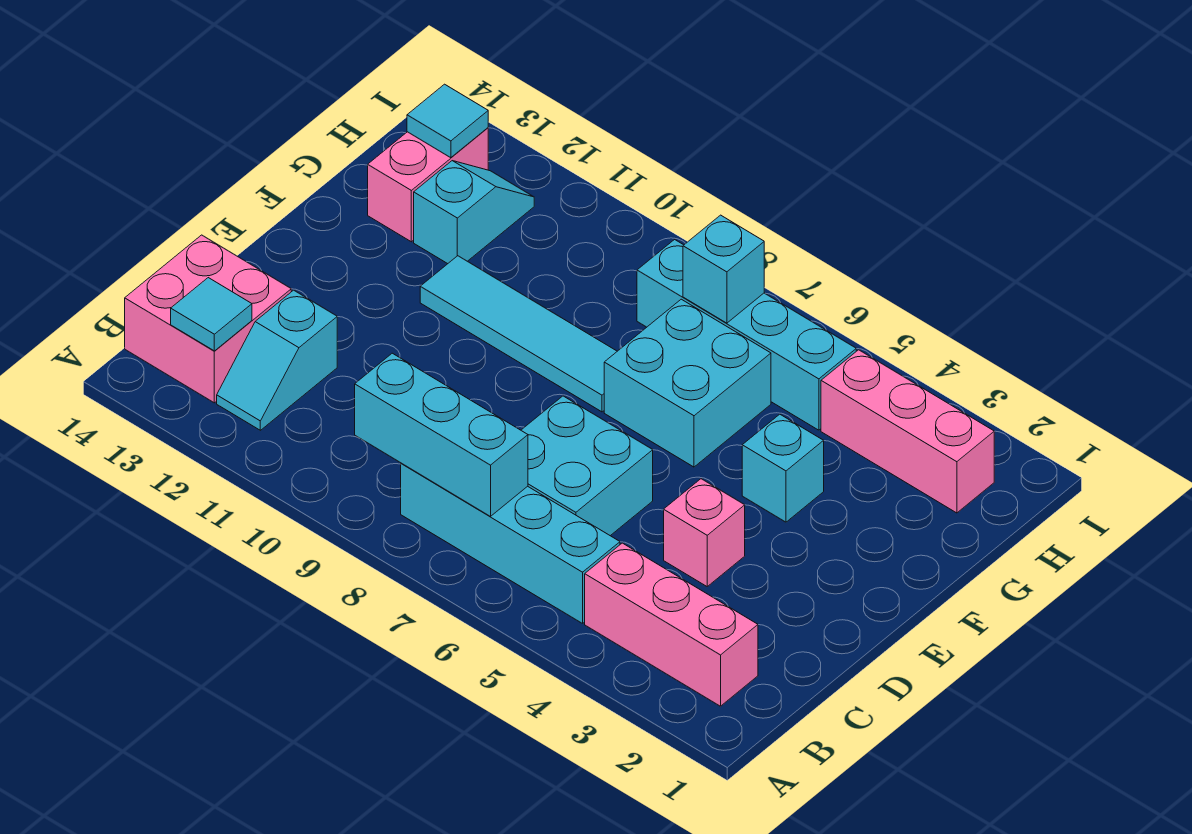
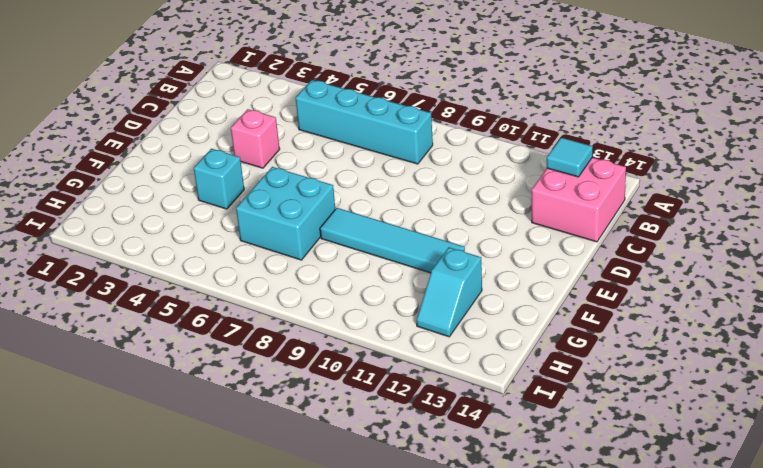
none -> pink brick B2:B4 level 1
none -> cyan slope B12:C12 level 1 top C
none -> cyan brick C6:D7 level 1

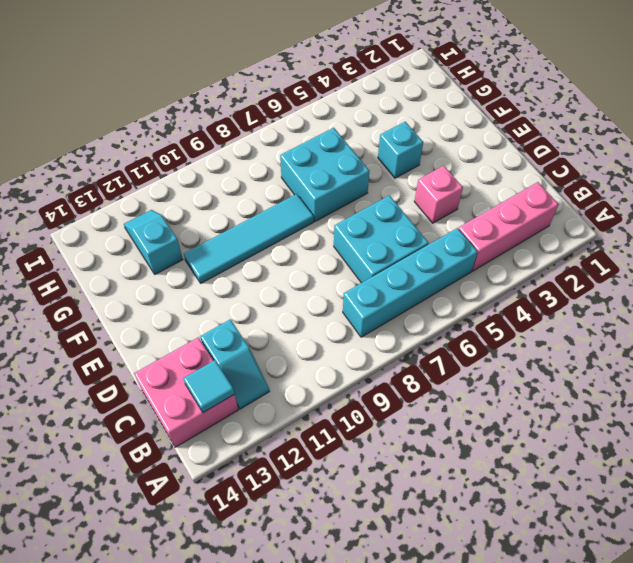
none -> pink brick G13:H13 level 1
none -> pink brick H2:H4 level 1
none -> cyan brick H5:H8 level 1

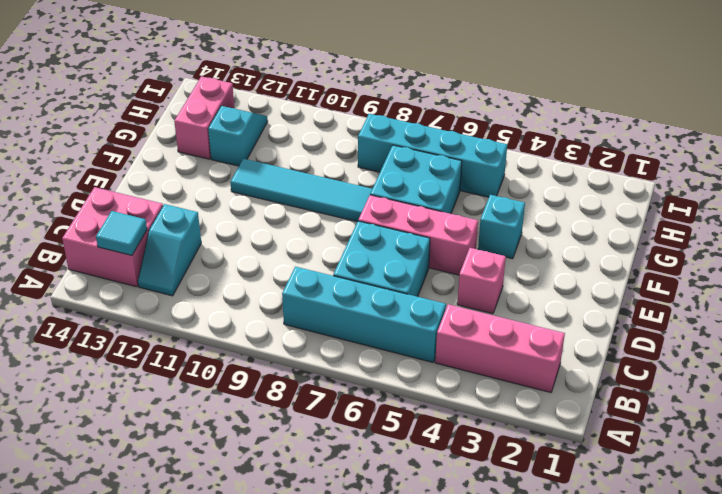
pink brick E5:E7 level 1 -> pink brick H2:H4 level 1
none -> cyan brick B7:B9 level 2
none -> cyan brick H7 level 2
none -> cyan tile H13 level 2

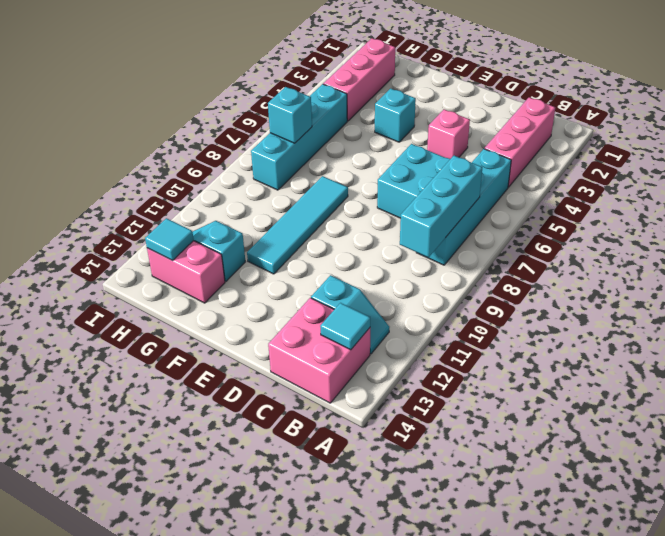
none -> cyan brick F6:G7 level 1

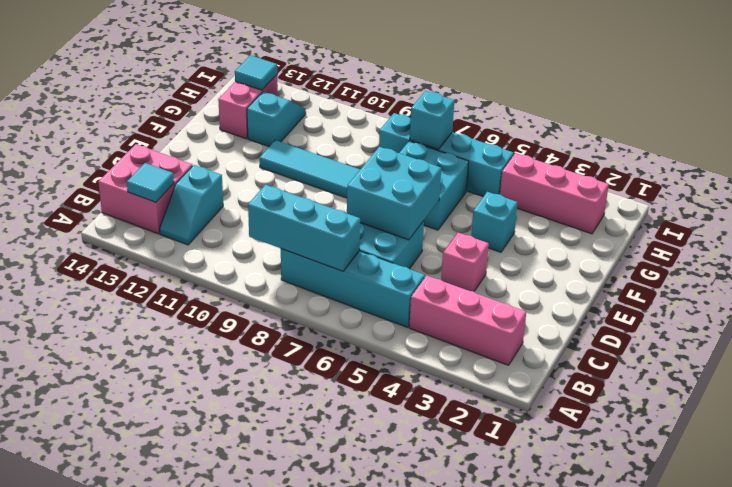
cyan brick D6:E7 level 2 -> none

